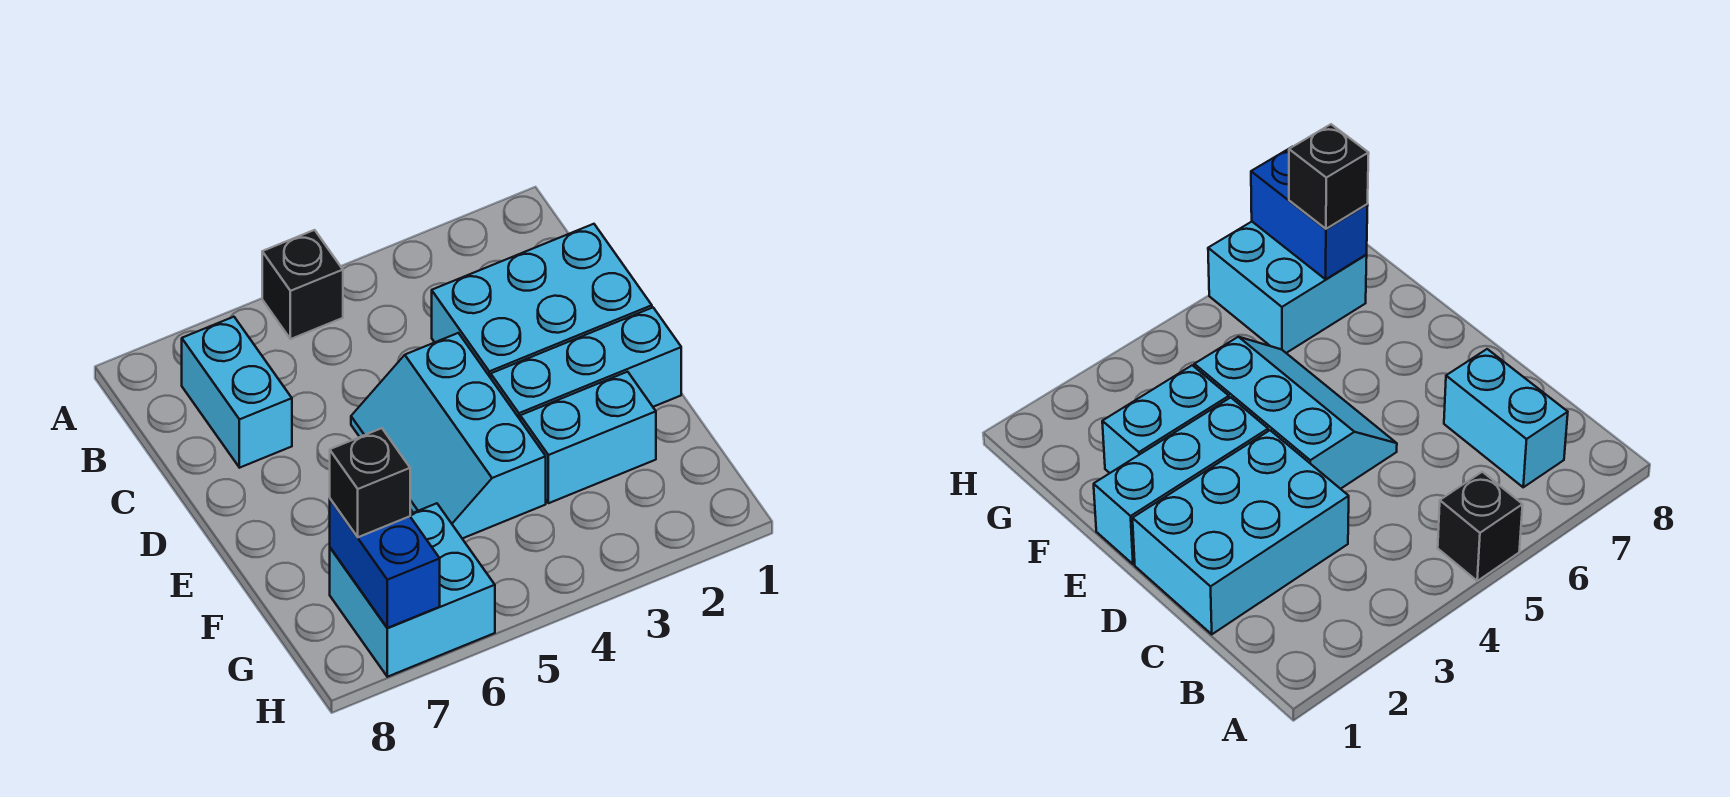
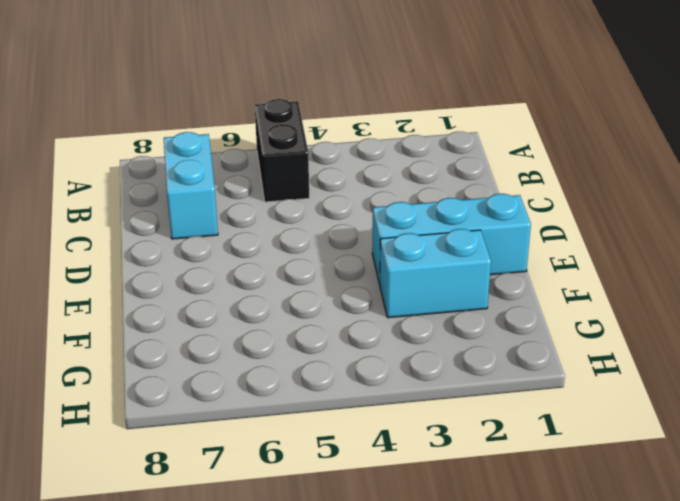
black brick A5:B5 level 1 -> black brick A5 level 1
none -> cyan brick C1:D3 level 1
none -> cyan slope D4:F5 level 1 top 4

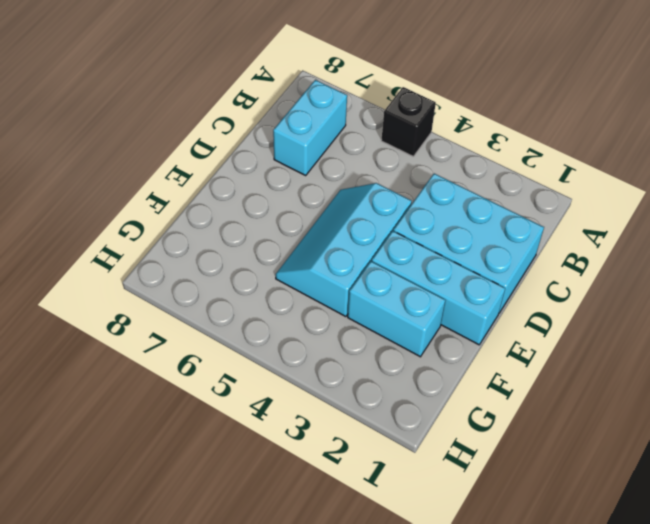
none -> cyan brick G6:H7 level 1
none -> blue brick G7:H7 level 2

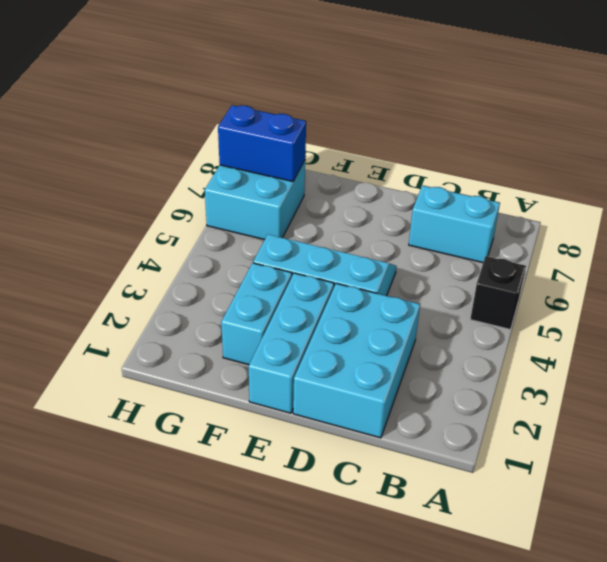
none -> black brick G7 level 3

